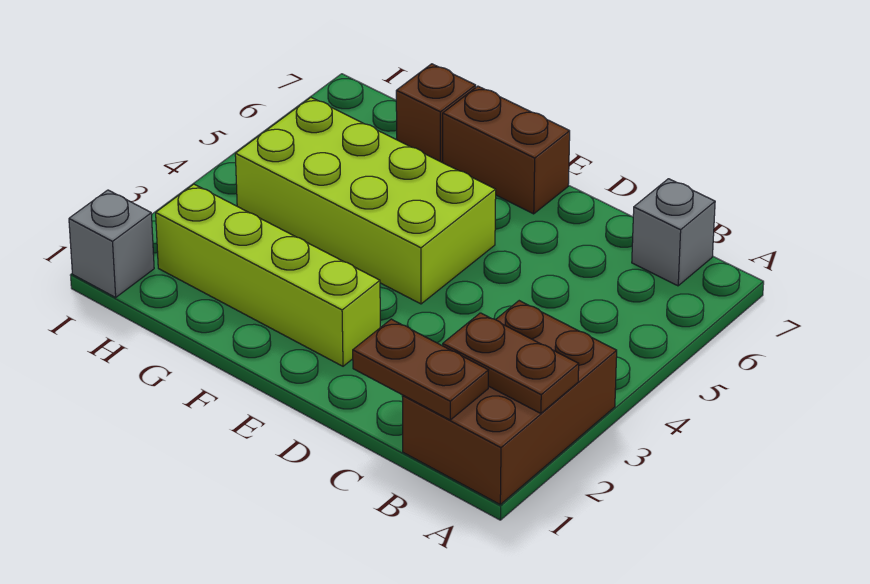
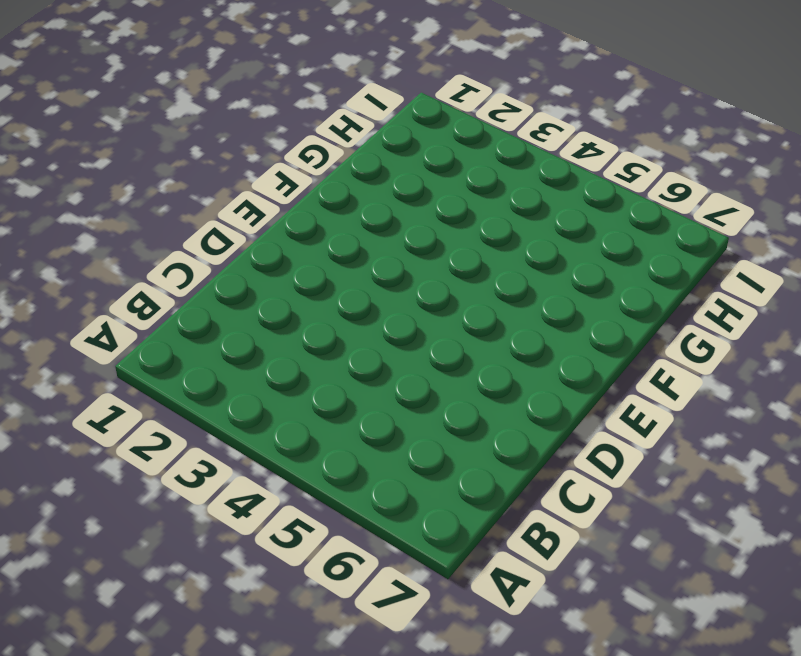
none -> brown brick A1:B3 level 1
none -> grey brick B7 level 1

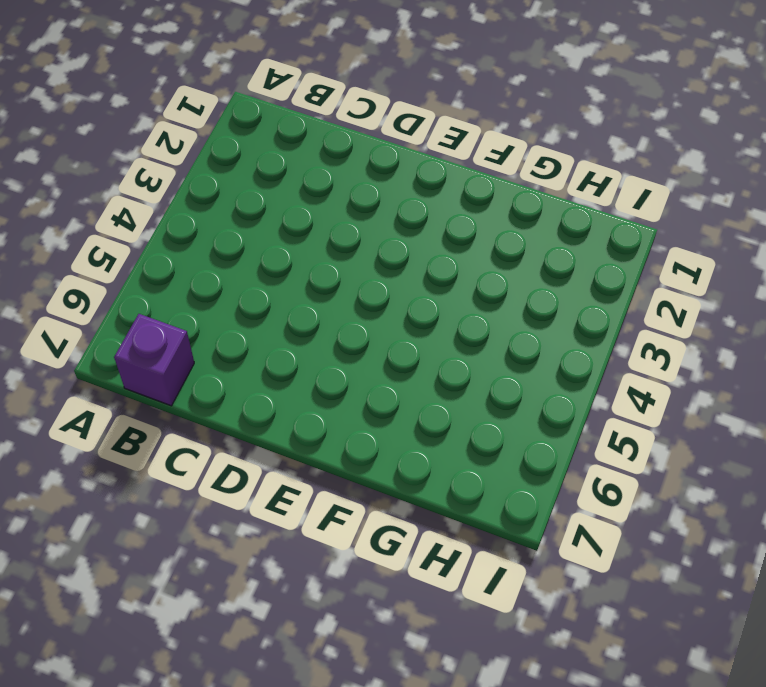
purple brick B7 level 1 -> grey brick B7 level 1
none -> brown brick A1:B3 level 1
none -> lime brick E2:H2 level 1

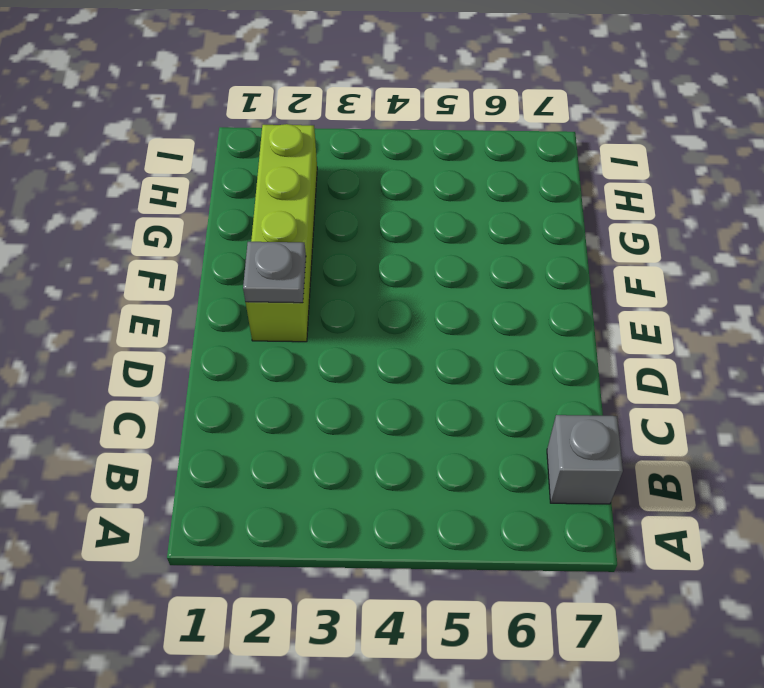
grey plate E2 level 2 -> none
none -> brown brick A1:B3 level 1
none -> lime brick E4:H5 level 1

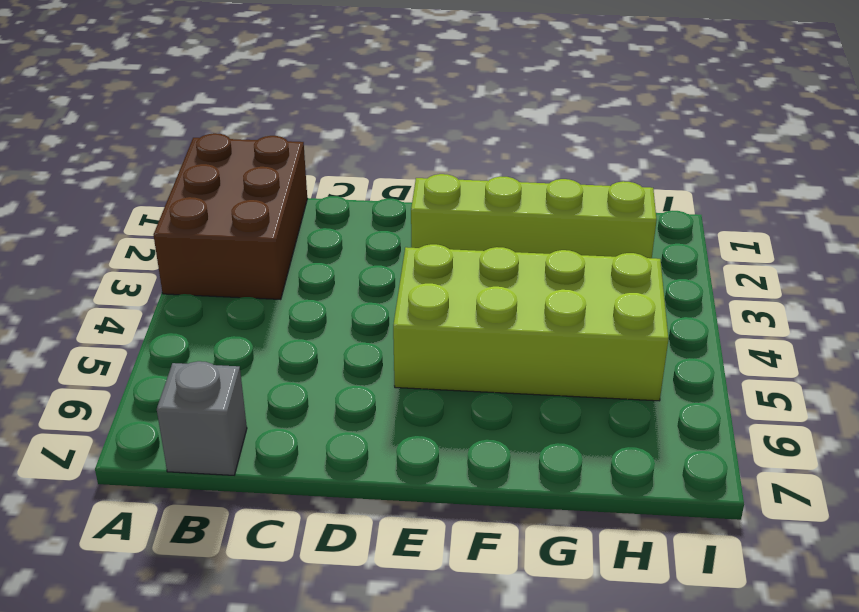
none -> brown brick E7:F7 level 1
none -> brown brick G7 level 1

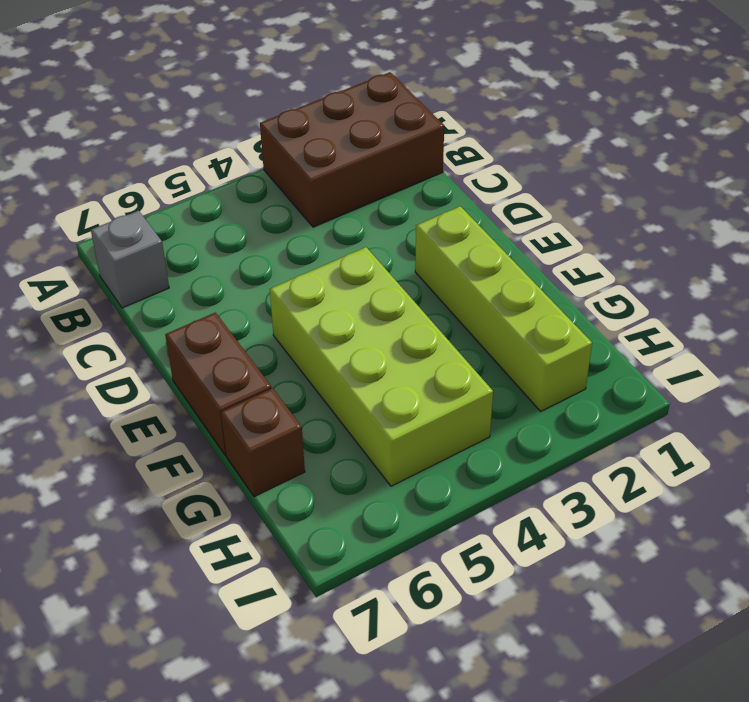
none -> grey brick I1 level 1
none -> brown plate A2:B2 level 2

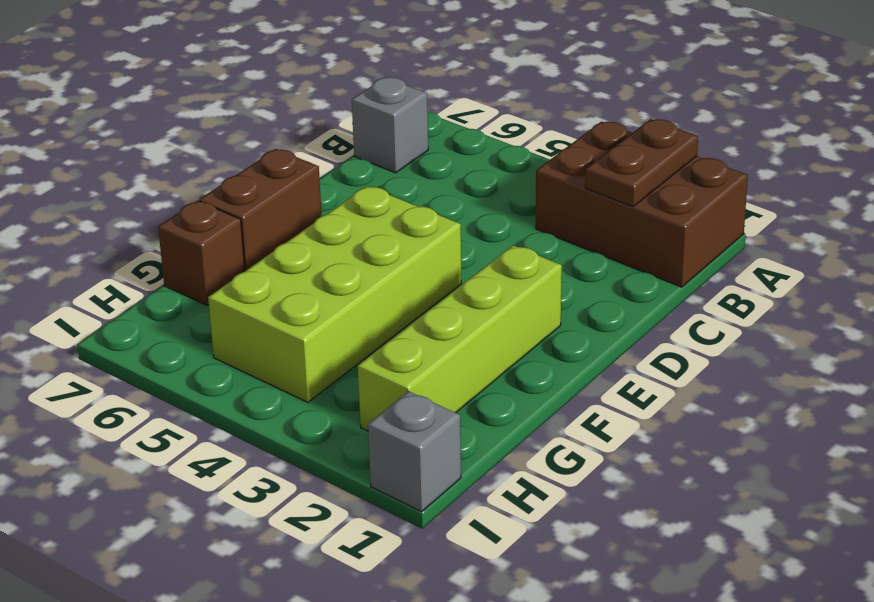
none -> brown plate B1:C1 level 2

